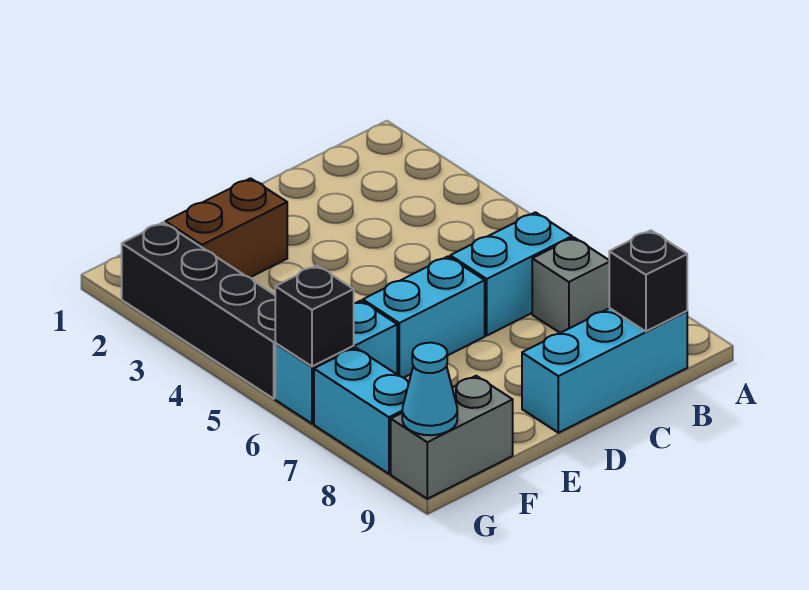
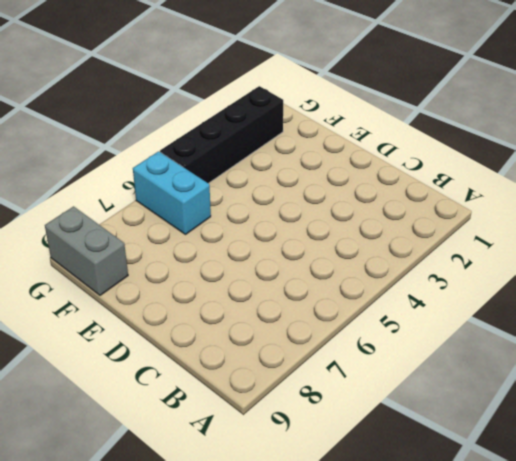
none -> cyan brick B6:C6 level 1
none -> grey brick B7 level 1
none -> cyan brick B9:D9 level 1

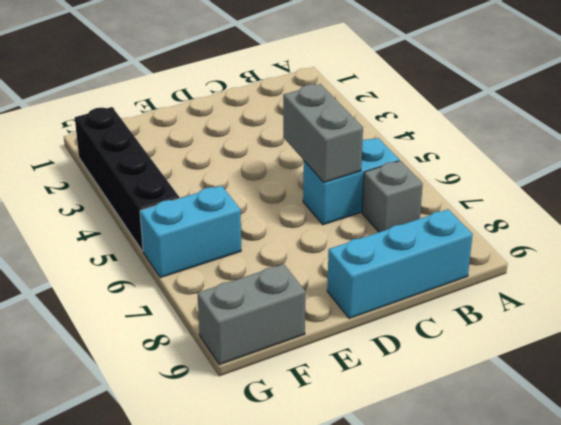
grey brick C5:C6 level 2 -> none
none -> cyan brick D6:E6 level 1
none -> brown brick E2:F2 level 1
none -> cyan brick G7:G8 level 1

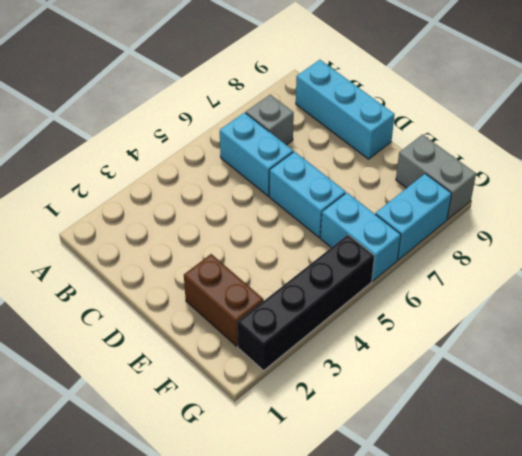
none -> black brick B9 level 2
none -> black brick G6 level 2
none -> cyan cone G9 level 2

